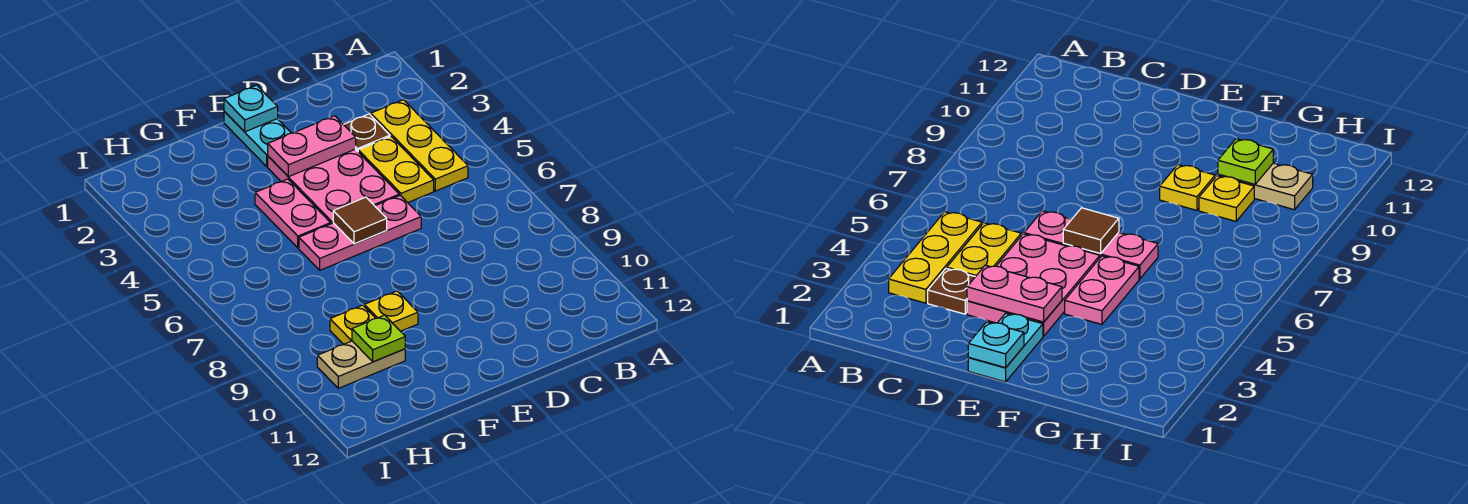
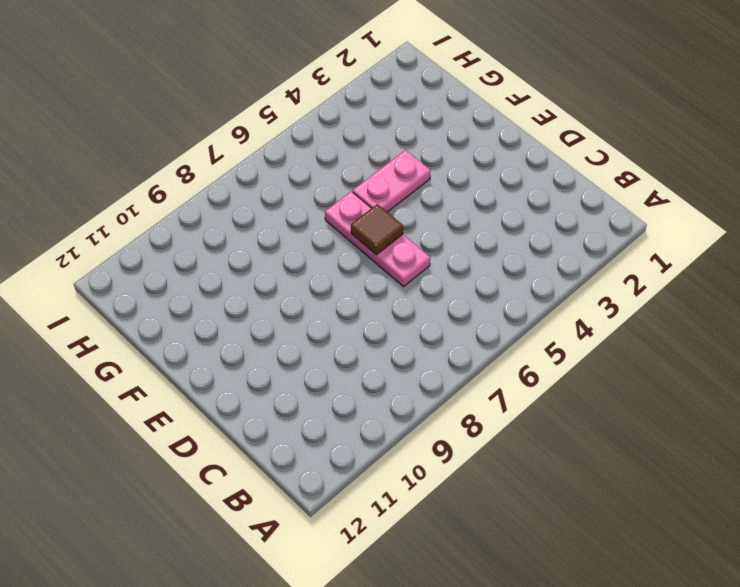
none -> yellow plate B3:B5 level 1
none -> brown plate C3 level 1
none -> yellow plate C4:C5 level 1

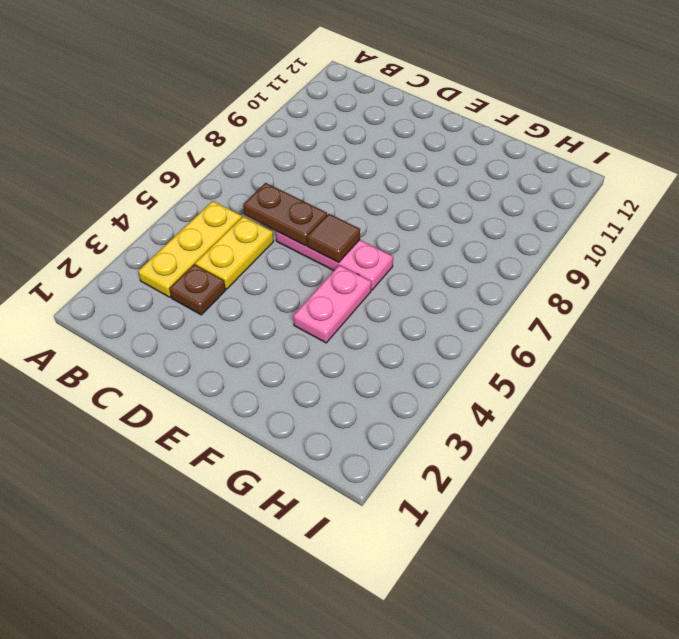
brown plate C6:D6 level 2 -> none
none -> pink plate D3:E5 level 1
none -> cyan plate E1:E2 level 1
none -> yellow plate F9 level 1

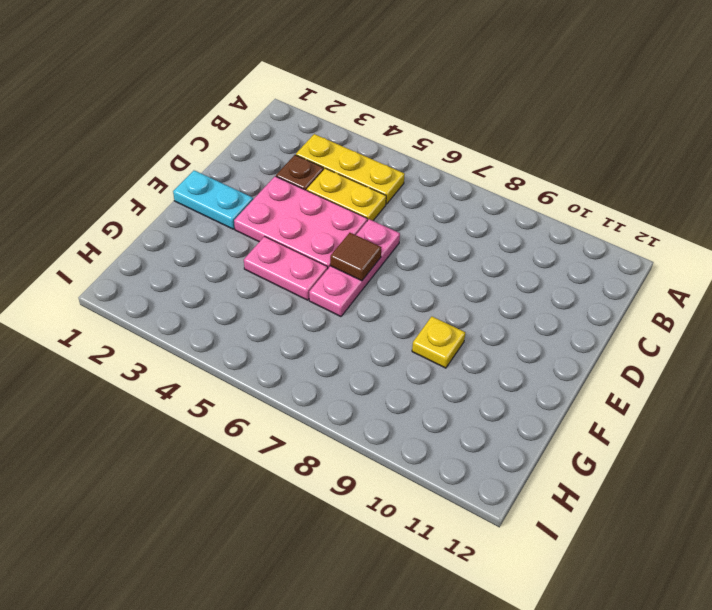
none -> yellow plate G9 level 1
none -> tan plate G10:H10 level 1
none -> pink plate D3:E3 level 2

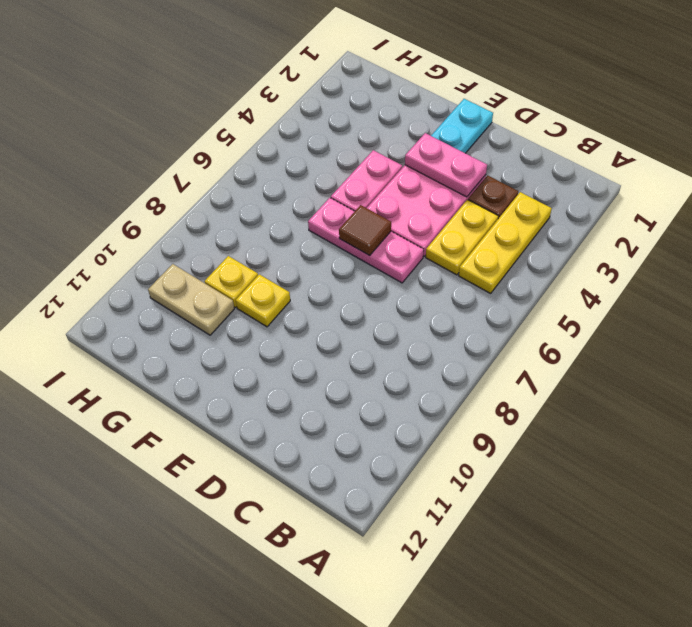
none -> cyan plate E1 level 2
none -> lime plate G10 level 2

